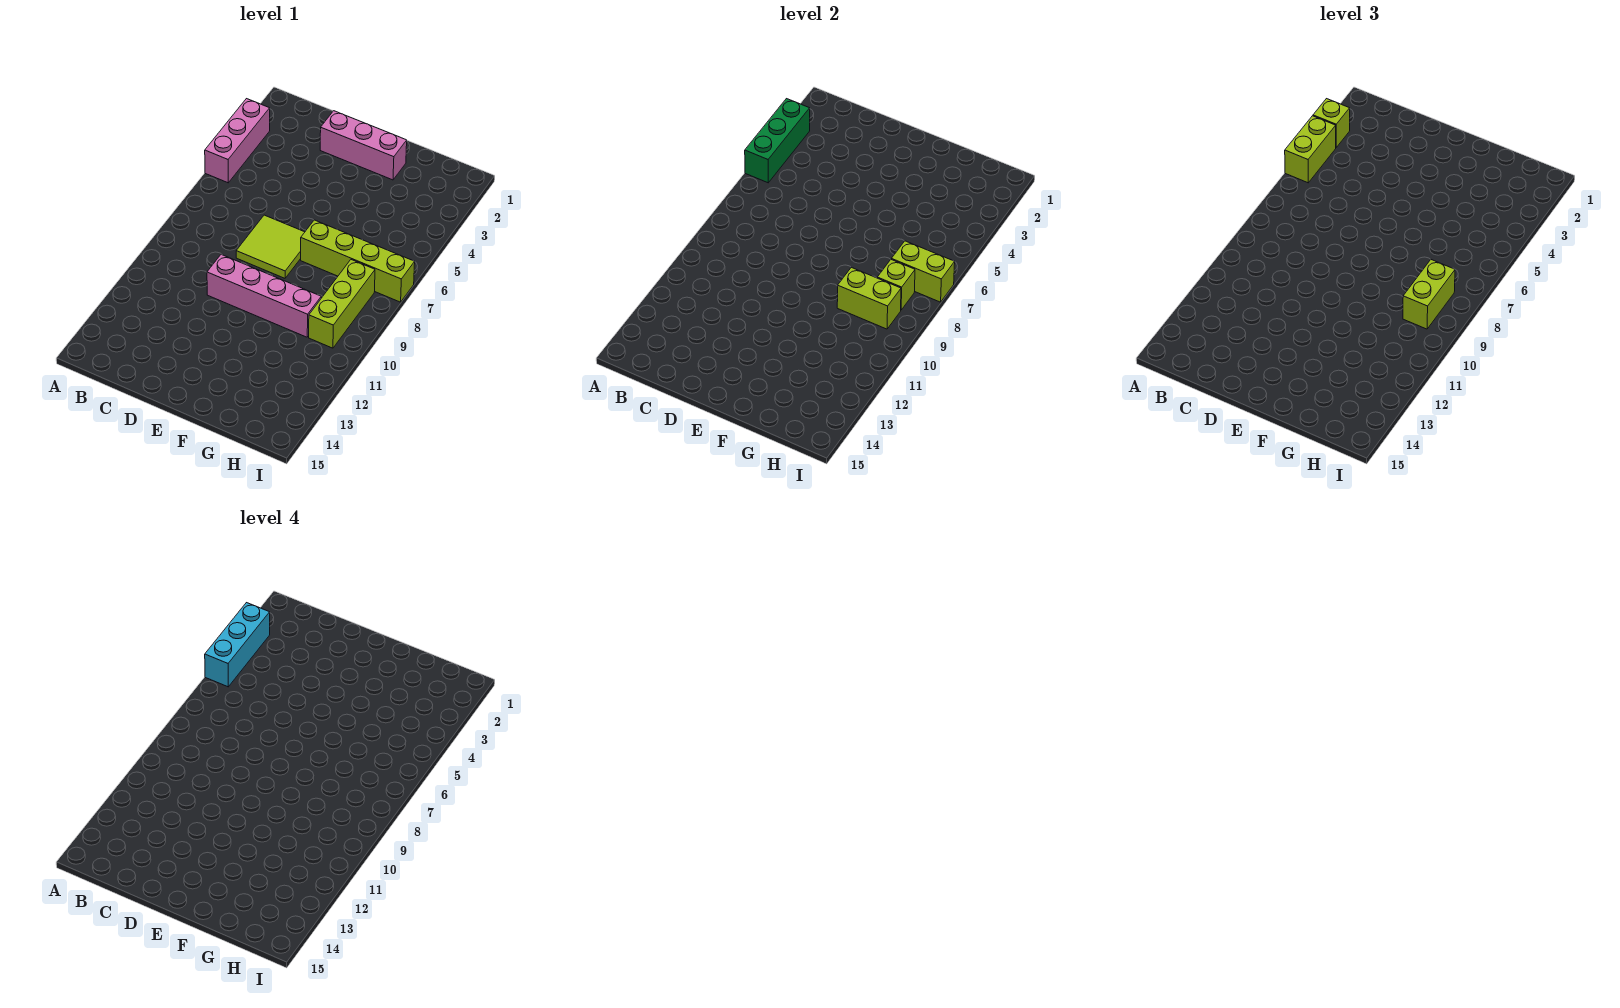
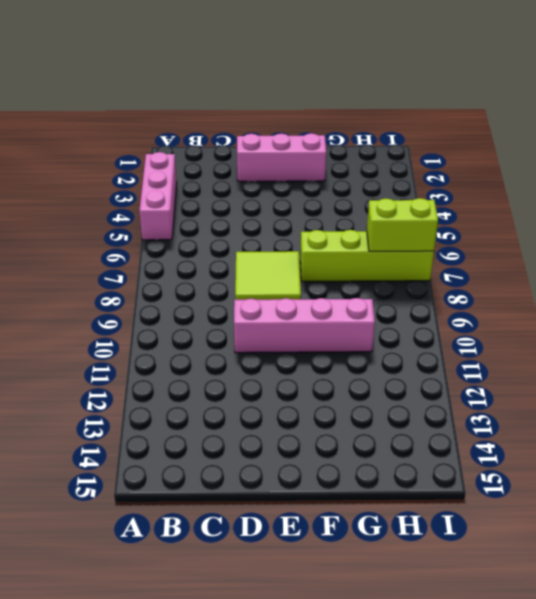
none -> lime brick H8:H10 level 1
none -> green brick A3:A5 level 2
none -> lime brick G9:H9 level 2

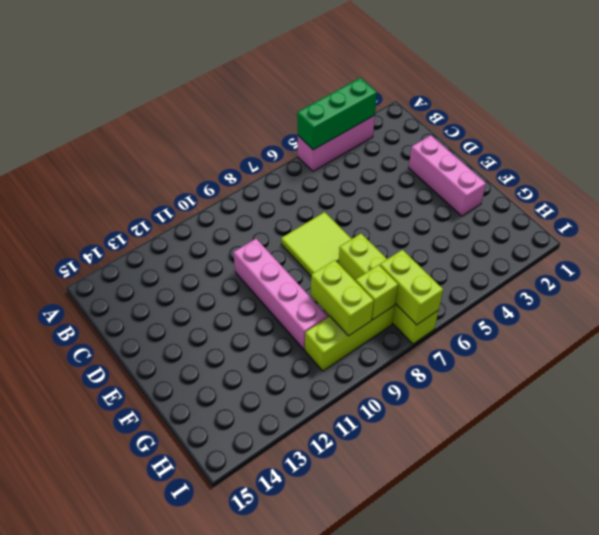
none -> lime brick A3 level 3
none -> lime brick A4:A5 level 3
none -> lime brick H8:H9 level 3

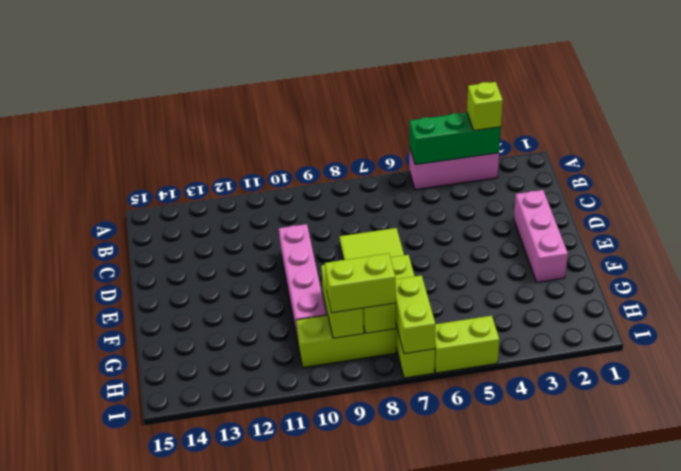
lime brick I5:I6 level 1 -> lime brick A4:A5 level 3
none -> cyan brick A3:A5 level 4

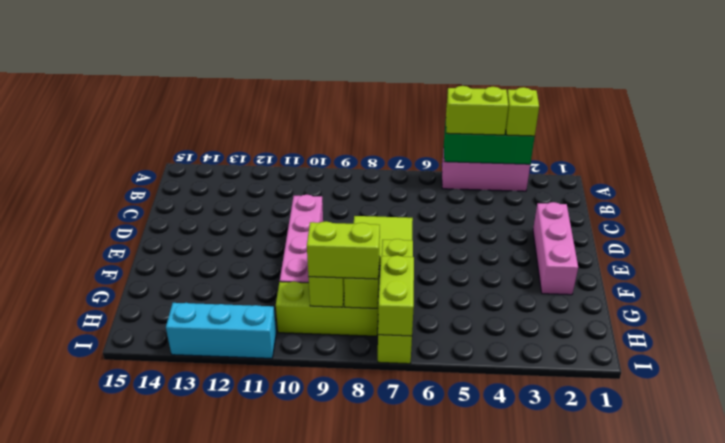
cyan brick I11:I13 level 1 -> cyan brick A3:A5 level 4

